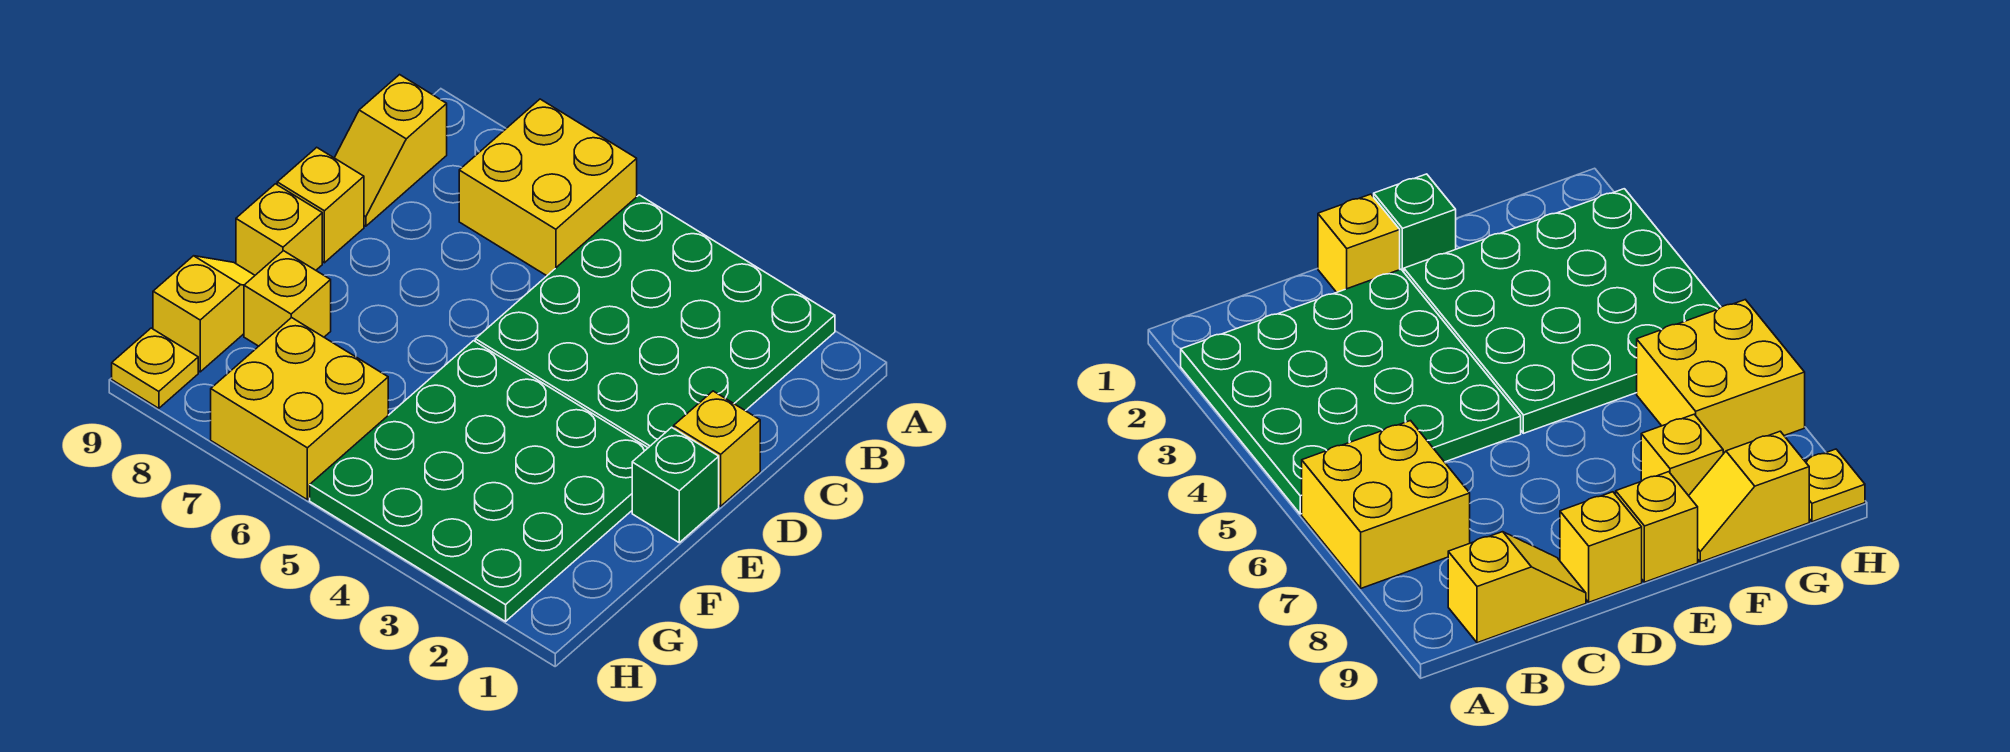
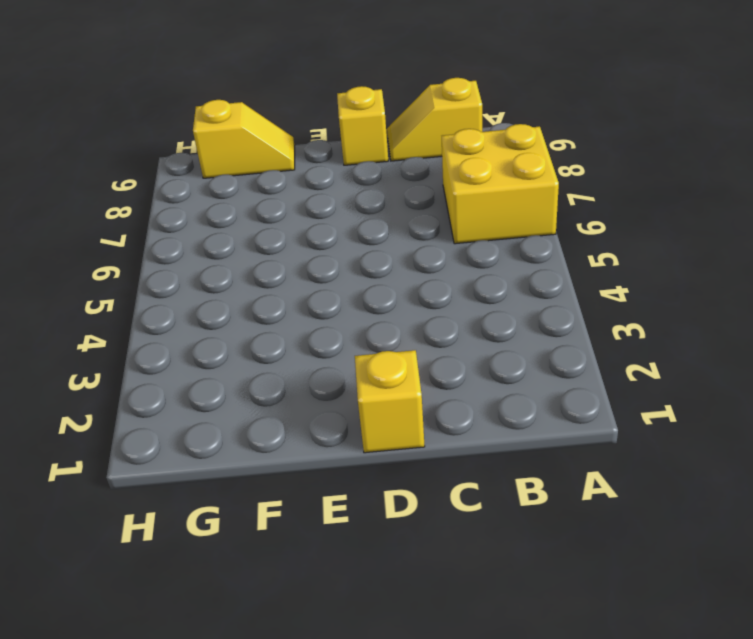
none -> green plate A2:D5 level 1
none -> green brick E1 level 1
none -> green plate E2:H5 level 1

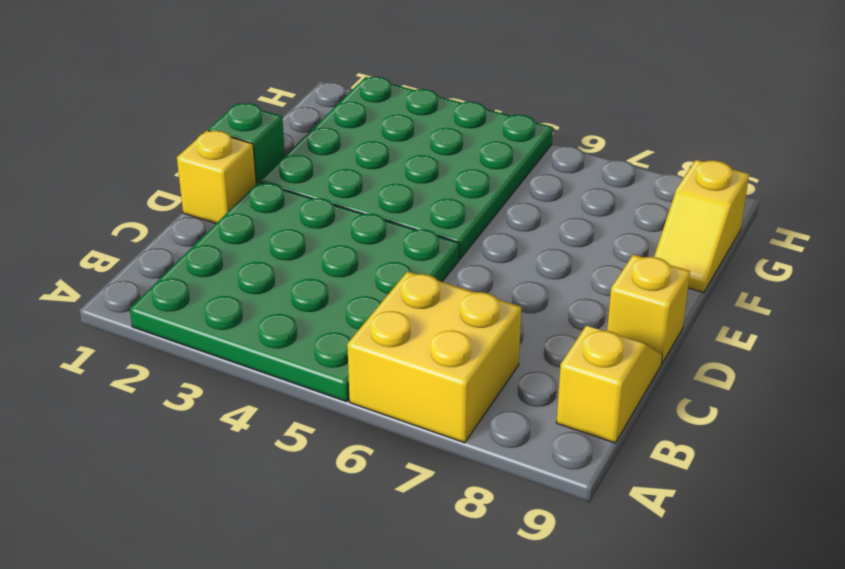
none -> yellow brick E9 level 1
none -> yellow brick F8 level 1
none -> yellow brick G6:H7 level 1

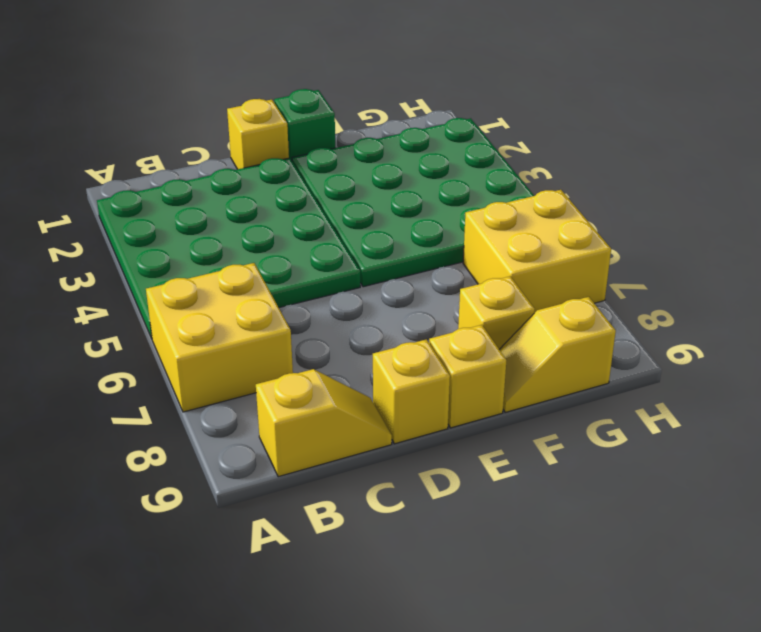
none -> yellow plate H9 level 1

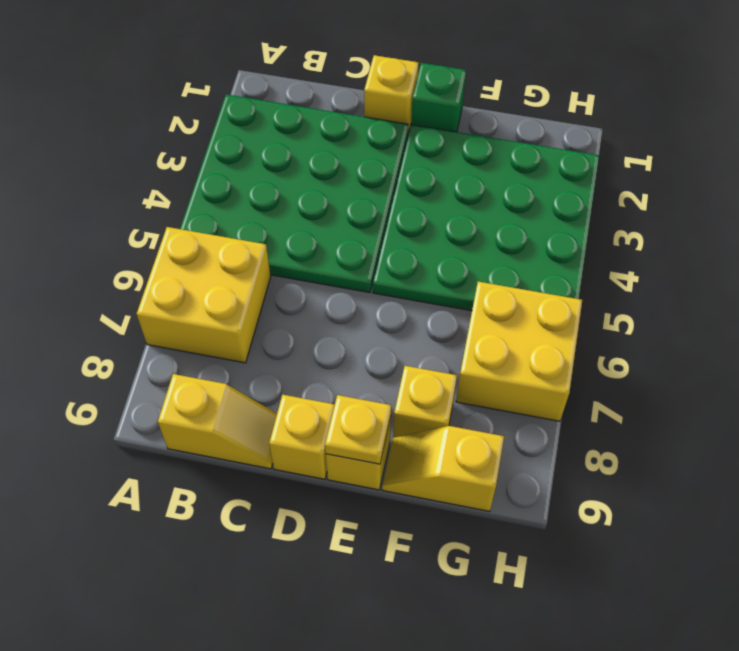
yellow plate E9 level 2 -> yellow plate H9 level 1

